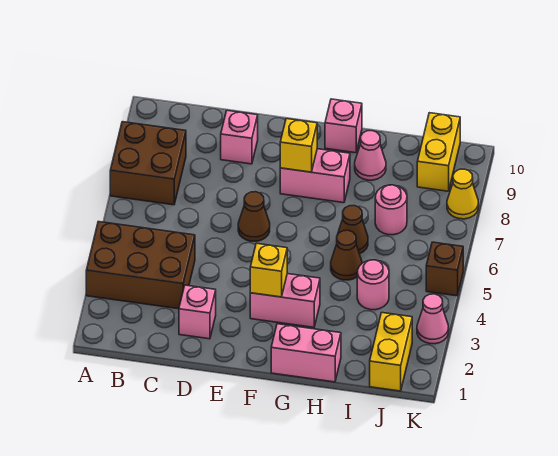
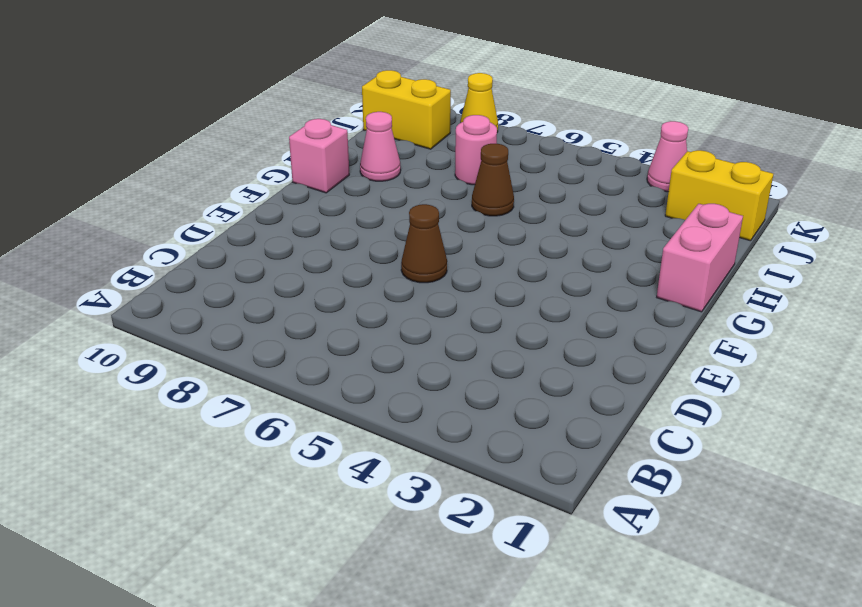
none -> brown brick A3:C4 level 1
none -> brown brick A7:B8 level 1
none -> pink brick D2 level 1

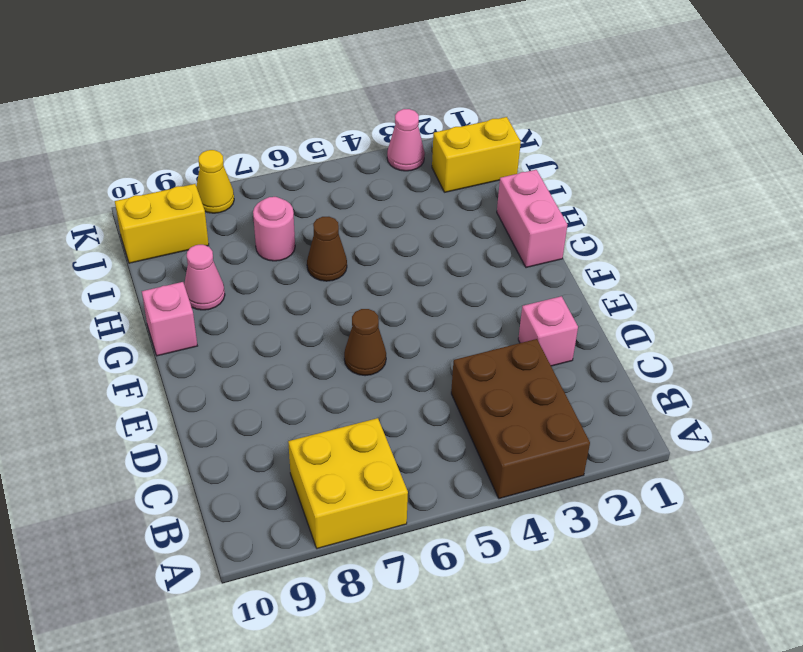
yellow brick A7:B8 level 1 -> brown brick A7:B8 level 1
none -> pink brick D9 level 1
none -> pink brick F3:G3 level 1
none -> pink brick F8:G8 level 1

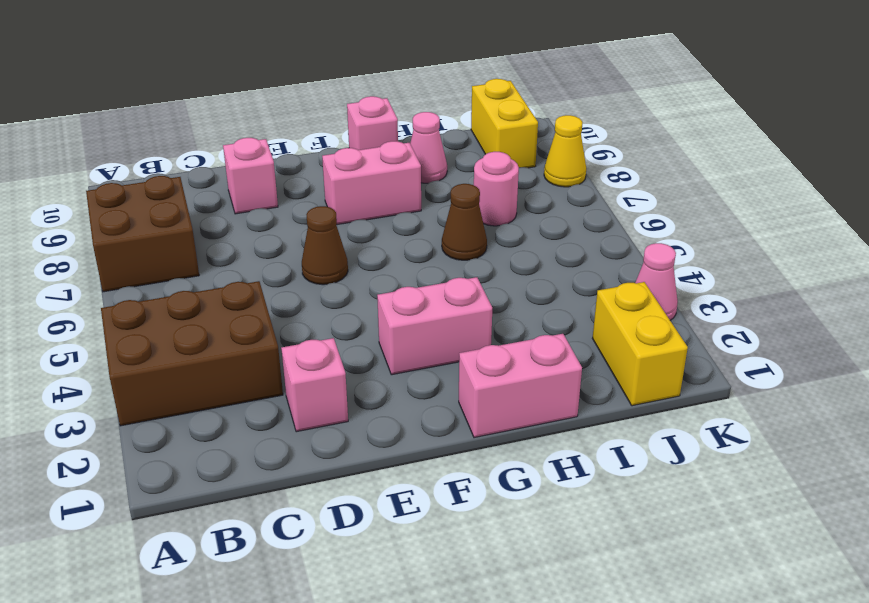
none -> brown cone H5 level 1
none -> pink round brick I4 level 1
none -> brown brick K5 level 1

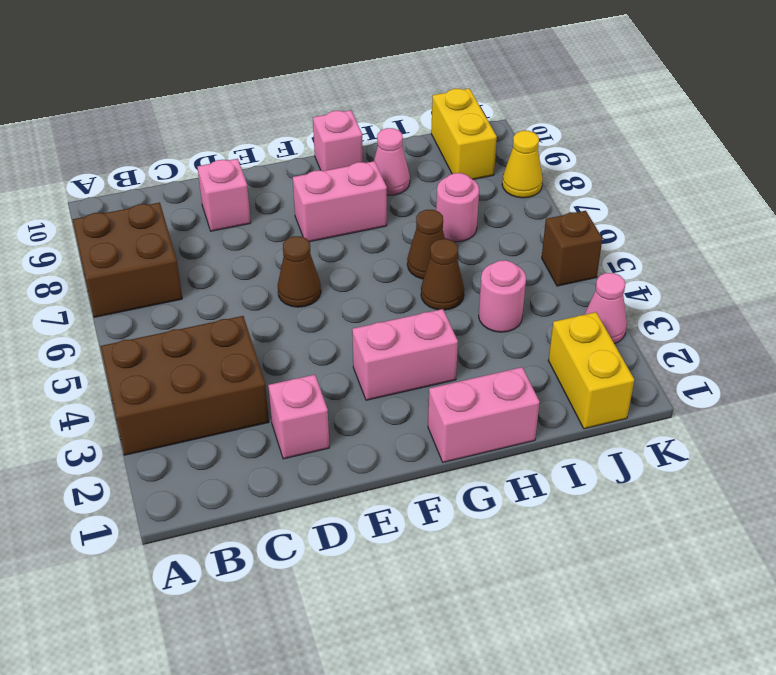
none -> yellow brick F3 level 2
none -> yellow brick F8 level 2

